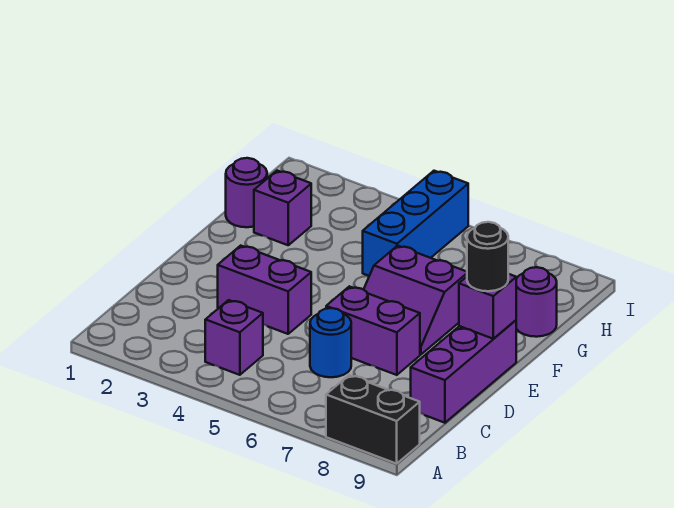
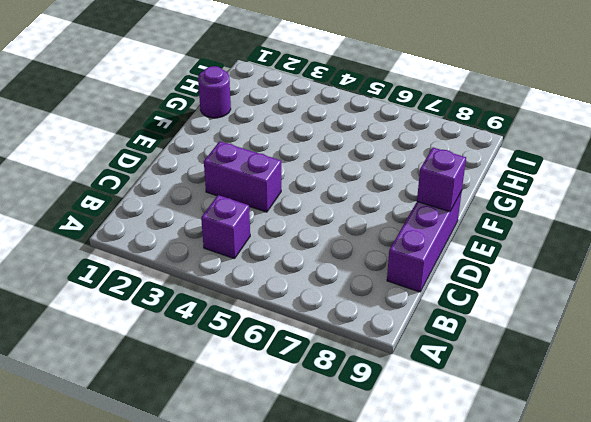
none -> black brick A8:A9 level 1
none -> blue round brick C6 level 1
none -> purple brick D6:D7 level 1

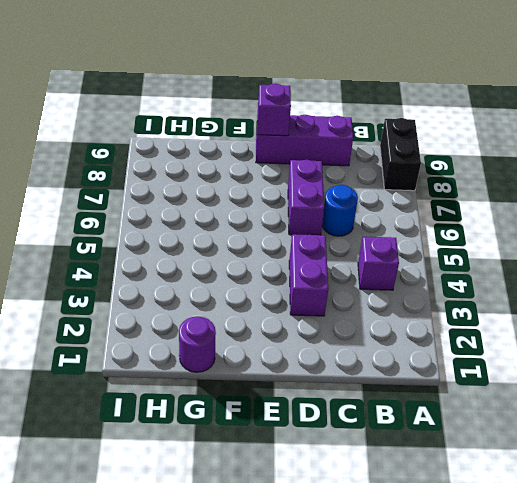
none -> purple slope E6:F7 level 1 top F
none -> purple brick G2 level 1
none -> blue brick G5:I5 level 1

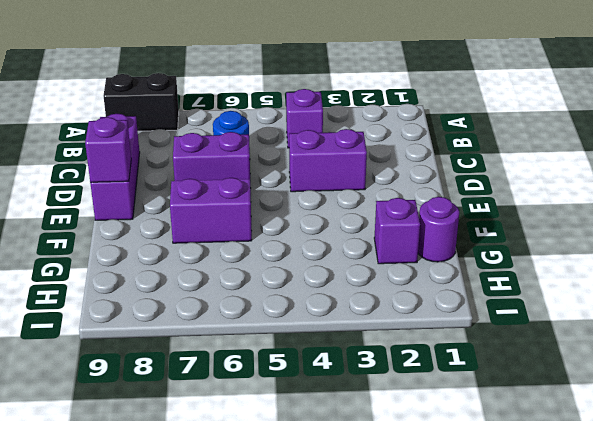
none -> blue brick G5:I5 level 1
none -> purple round brick G9 level 1
none -> black round brick E9 level 3

